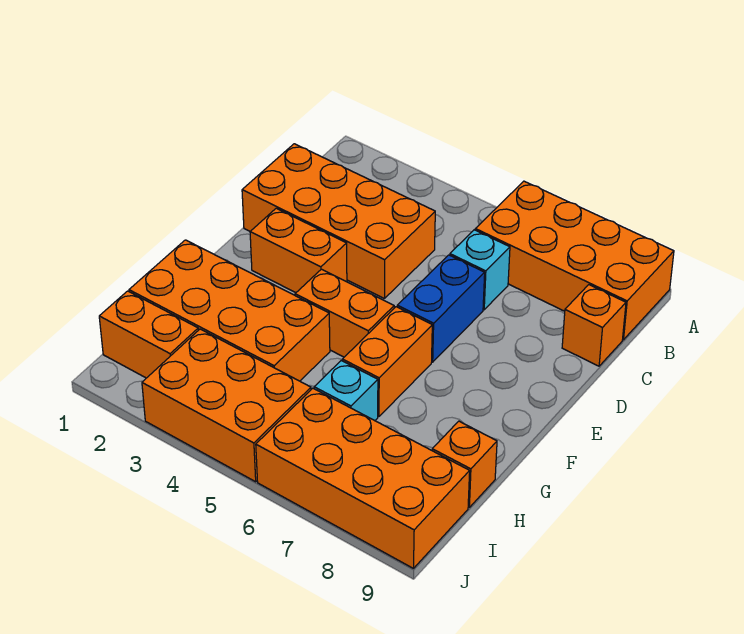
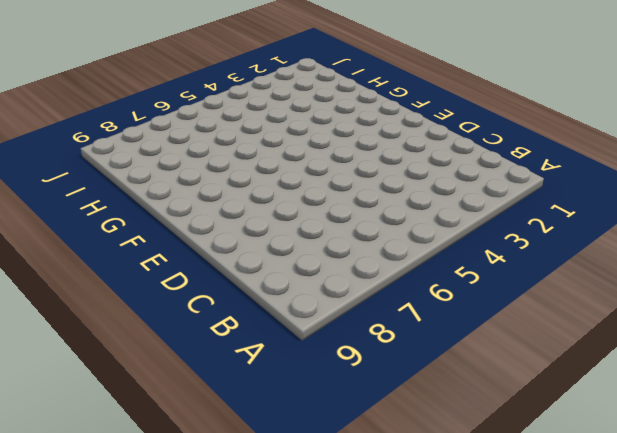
none -> orange brick A6:B9 level 1
none -> orange brick C1:D4 level 1
none -> cyan brick C6 level 1

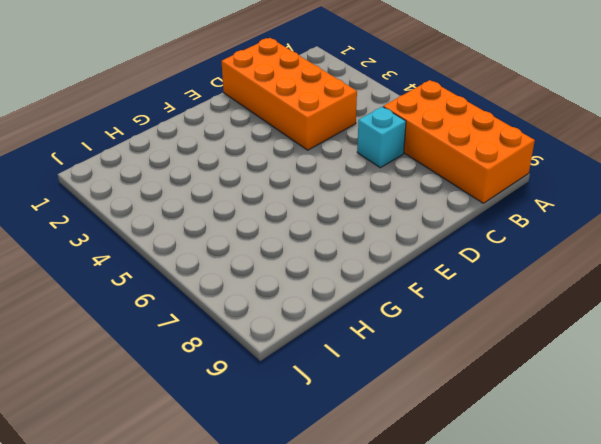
none -> orange brick C9 level 1
none -> blue brick D6:E6 level 1
none -> orange brick E2:E3 level 1

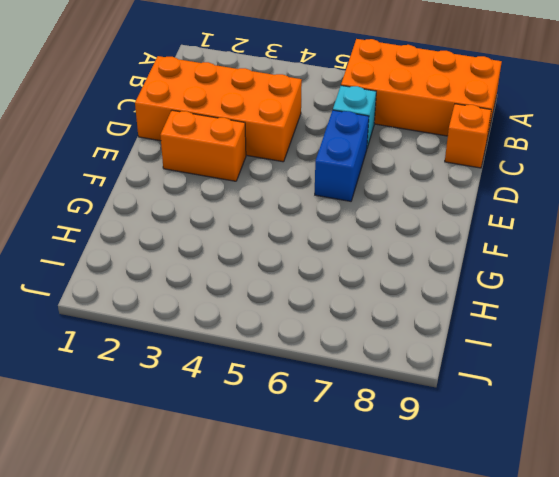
none -> orange brick F4:F5 level 1
none -> orange brick F6:G6 level 1
none -> orange brick G1:H4 level 1

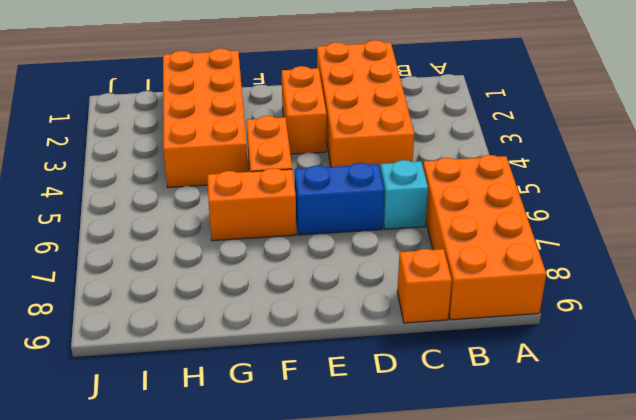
none -> cyan brick H6 level 1
none -> orange brick H9 level 1
none -> orange brick I1:I2 level 1

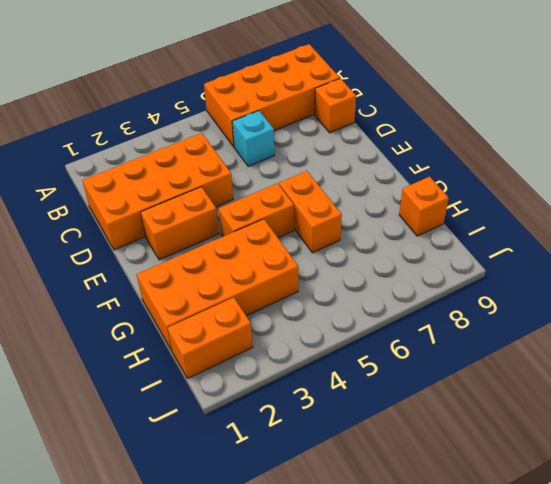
none -> blue brick D6:E6 level 1
none -> cyan brick H6 level 1
none -> orange brick I3:J5 level 1

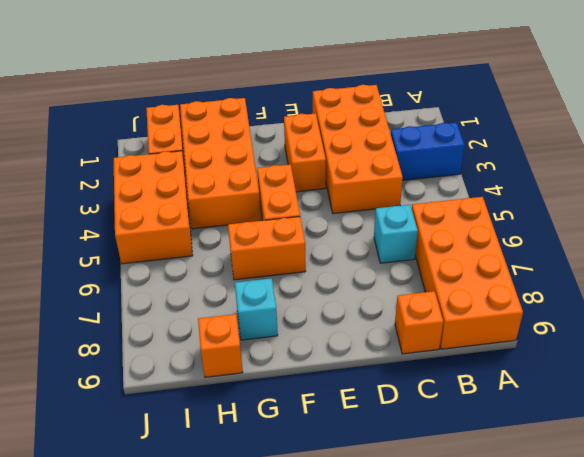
blue brick A3:B3 level 1 -> blue brick D6:E6 level 1
cyan brick G8 level 1 -> cyan brick H6 level 1
none -> orange brick I6:J9 level 1

